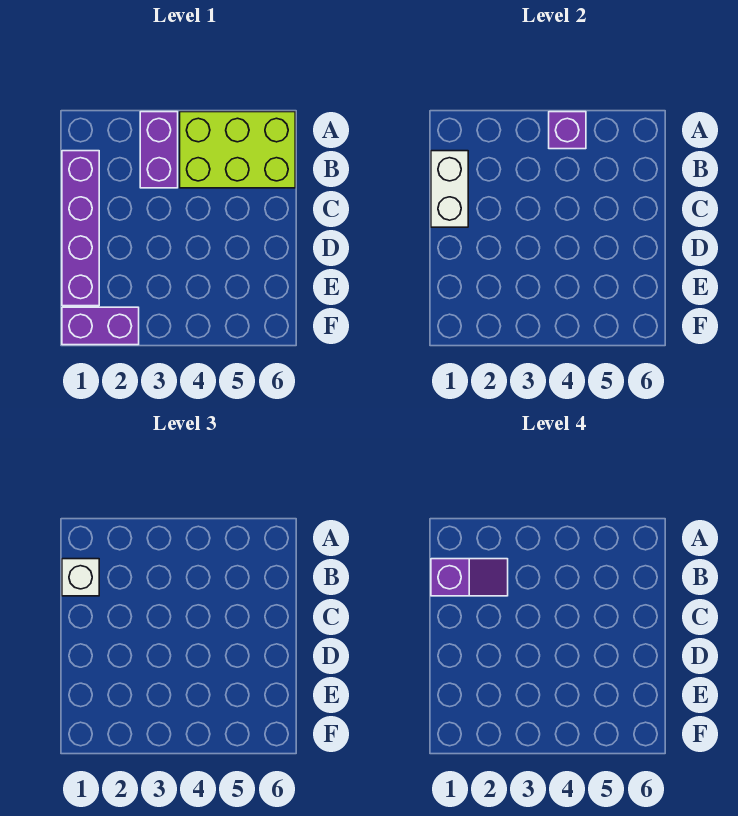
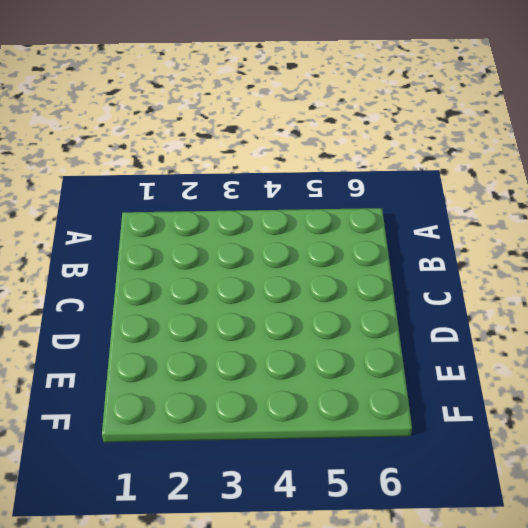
none -> purple brick A3:B3 level 1
none -> lime brick A4:B6 level 1

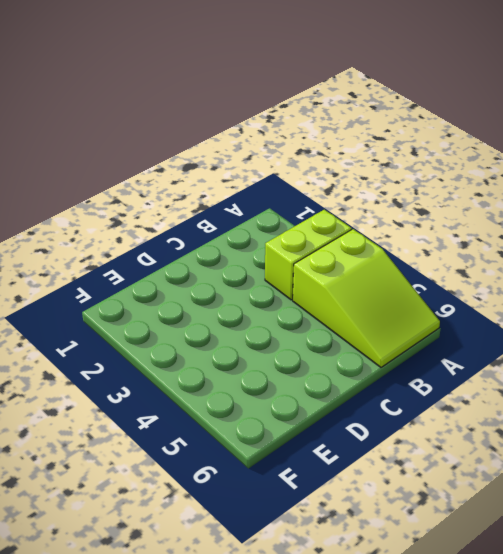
lime brick A3:B3 level 1 -> purple brick A3:B3 level 1
lime slope A4:B6 level 1 top 4 -> lime brick A4:B6 level 1
none -> purple brick B1:E1 level 1
none -> purple brick F1:F2 level 1

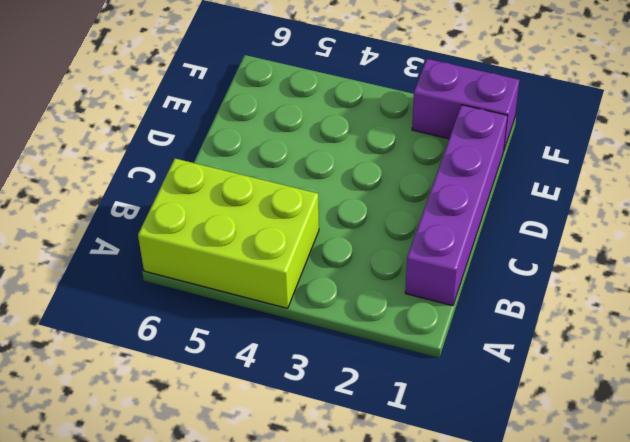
none -> purple brick A3:B3 level 1
none -> purple brick A4 level 2

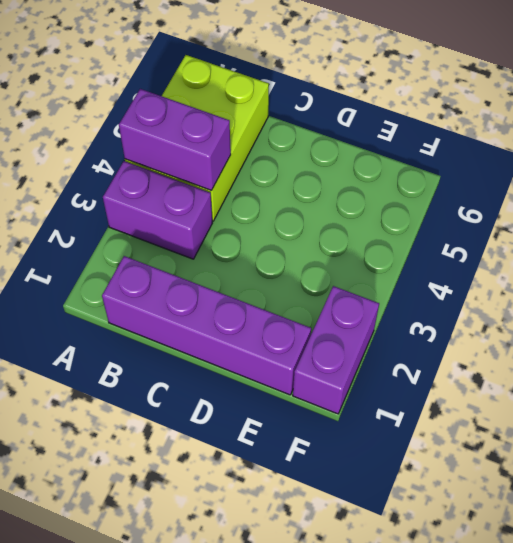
purple brick A4:B4 level 2 -> purple brick A4 level 2
none -> white brick B1:C1 level 2
none -> white brick B1 level 3

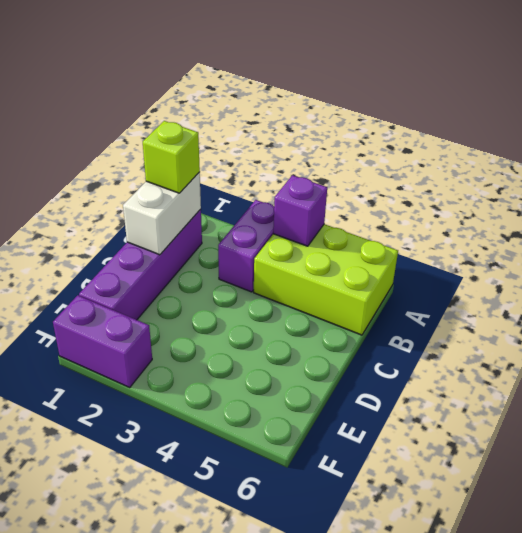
lime brick B1 level 3 -> white brick B1 level 3
none -> purple slope B1:B2 level 4 top 1

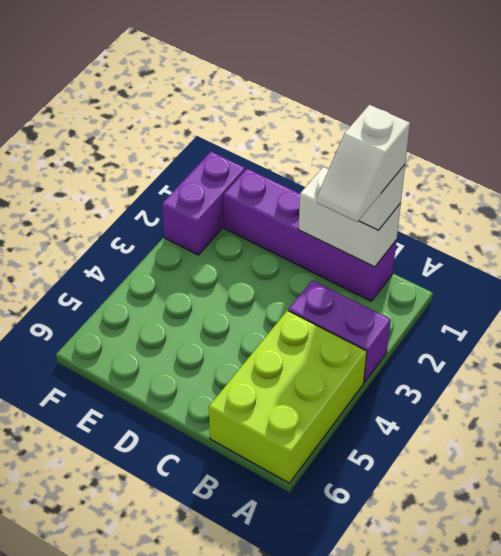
white slope B1:B2 level 4 top 1 -> purple slope B1:B2 level 4 top 1
none -> purple brick A4 level 2

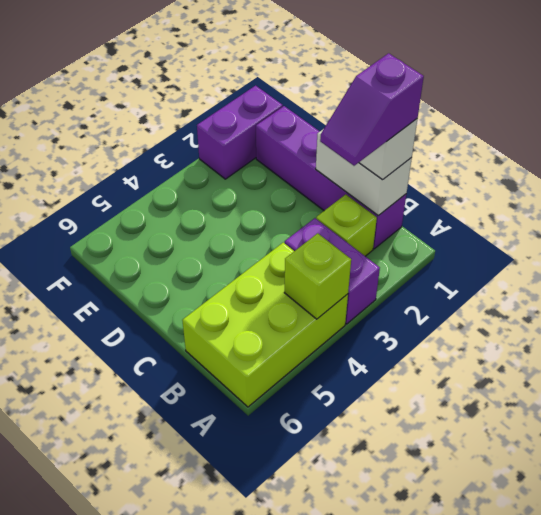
lime brick A4 level 2 -> purple brick A4 level 2
lime brick B2 level 1 -> none

